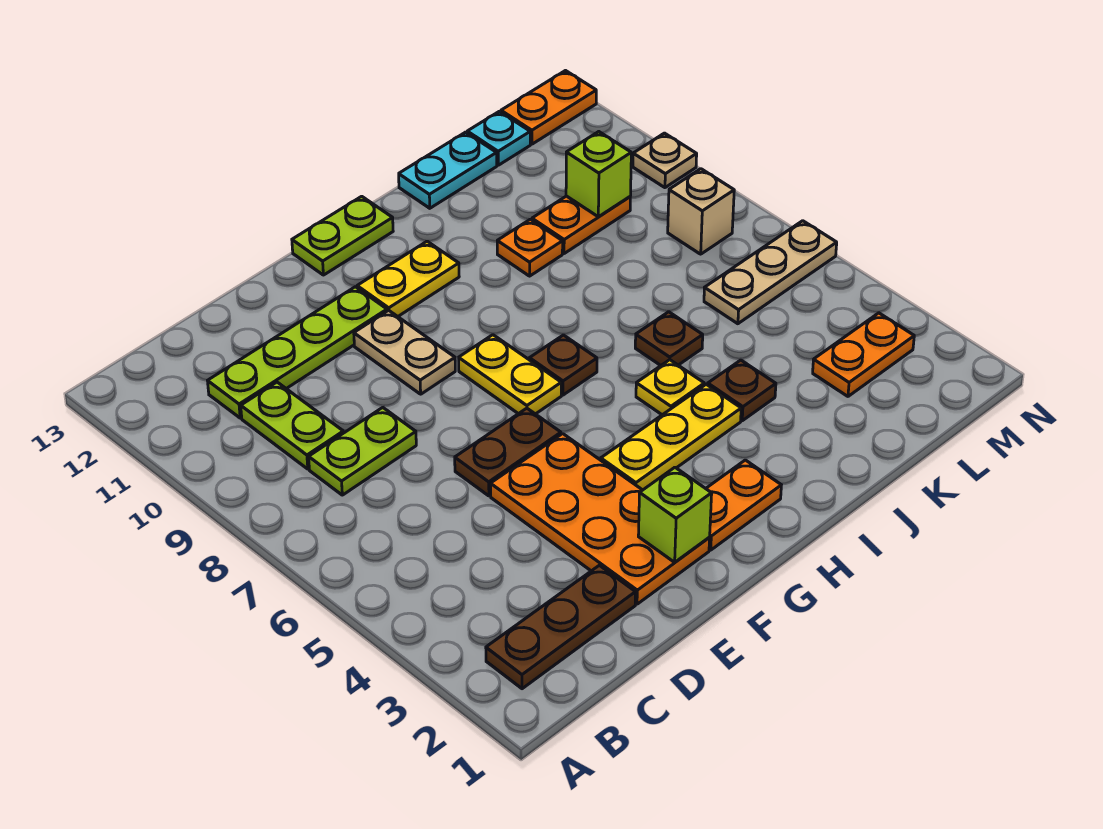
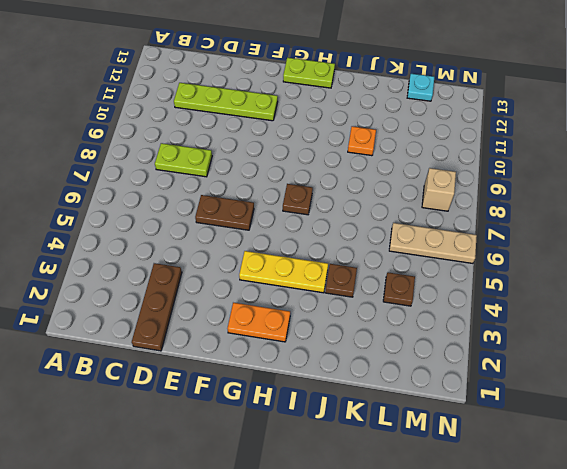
brown plate D1:D3 level 1 -> brown plate B2:D2 level 1
brown plate L4 level 1 -> brown plate J6 level 1
none -> lime plate C9:C10 level 1
none -> orange plate E2:F5 level 1
none -> tan plate F9:F10 level 1

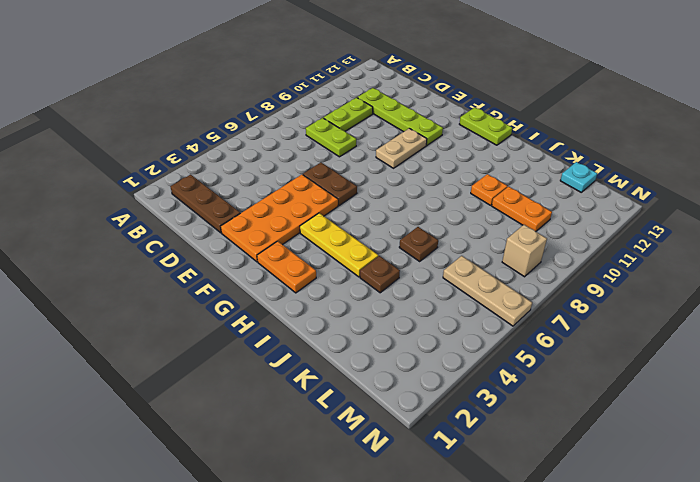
none -> yellow plate G7:G8 level 1
none -> yellow plate G11:H11 level 1
none -> brown plate H7 level 1

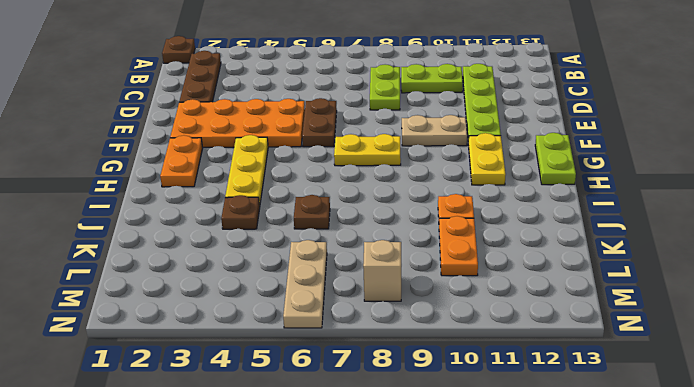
brown plate A1 level 1 -> brown plate H7 level 1
none -> yellow plate I5 level 1
none -> cyan plate J13:K13 level 1
none -> orange plate L3:M3 level 1

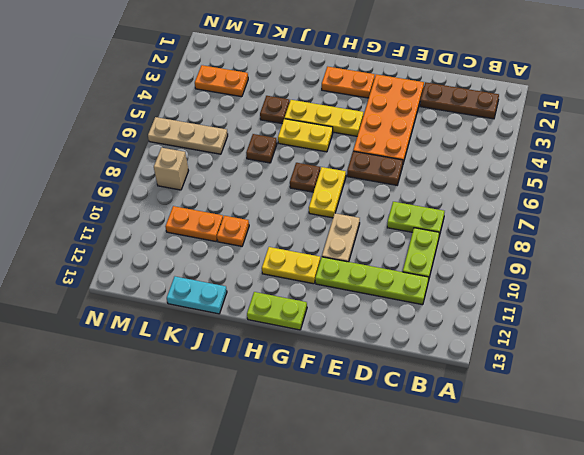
yellow plate H5:I5 level 1 -> yellow plate I5 level 1
none -> cyan plate L13 level 1
none -> orange plate M13:N13 level 1
none -> tan plate N10 level 1

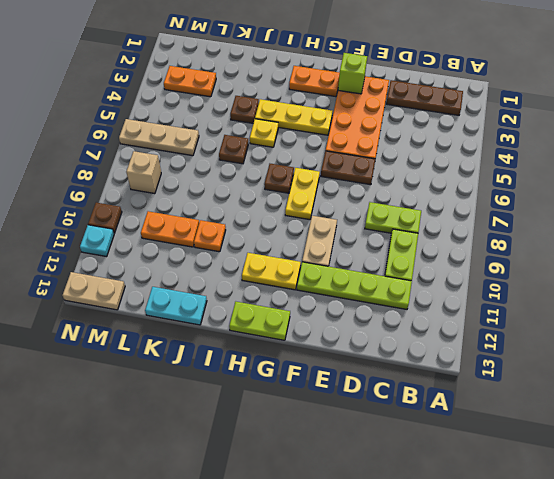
tan plate M13:N13 level 1 -> orange plate M13:N13 level 1
brown plate N10 level 1 -> tan plate N10 level 1
cyan plate N11 level 1 -> cyan plate L13 level 1
none -> lime brick L10 level 2

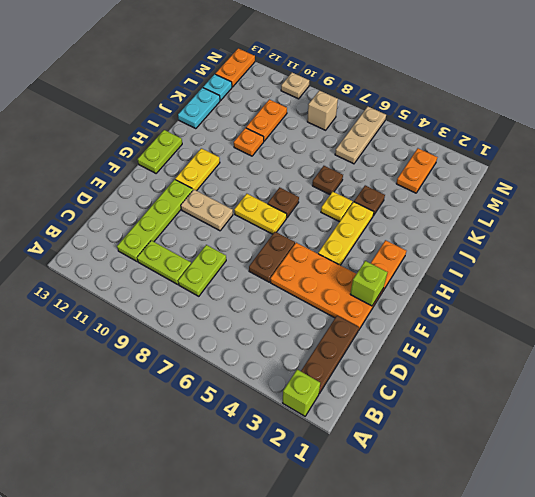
lime brick A2 level 1 -> lime brick L10 level 2

